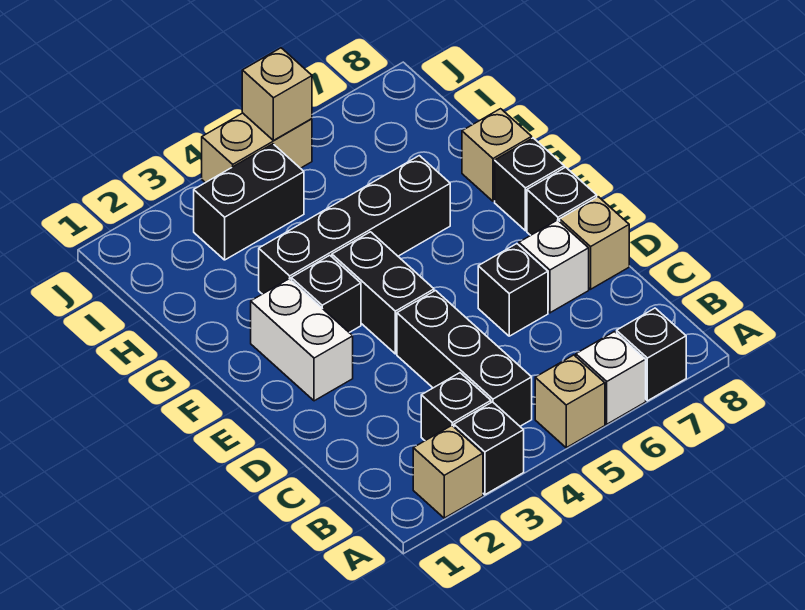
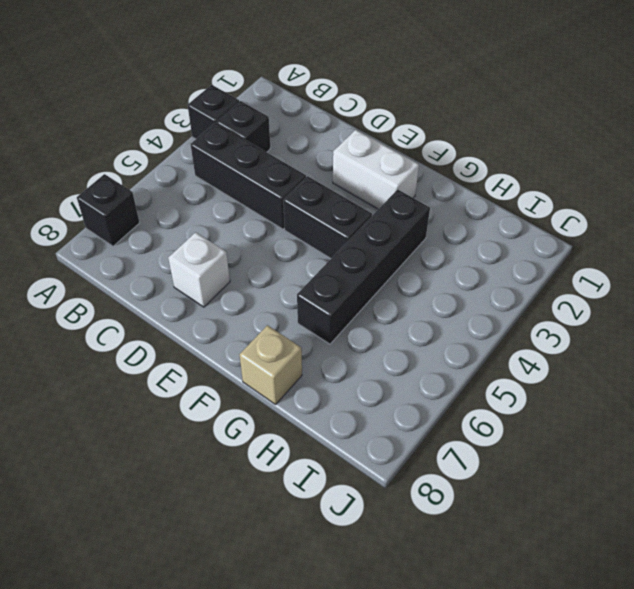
none -> tan brick A2 level 1
none -> tan brick A5 level 1
none -> white brick A6 level 1

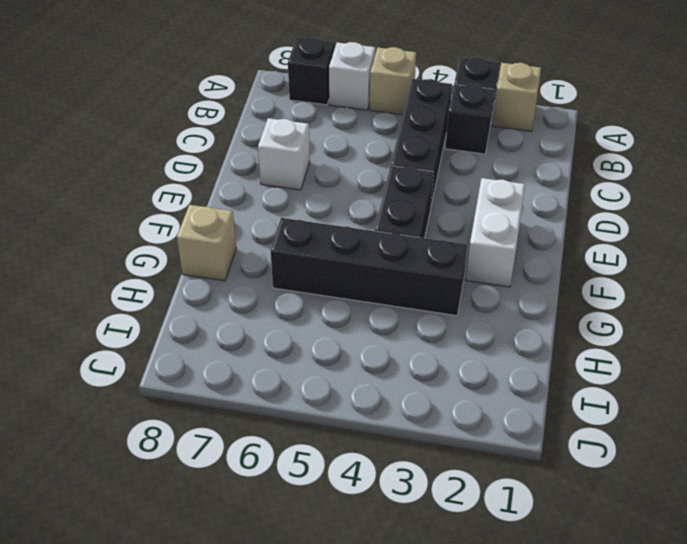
none -> black brick D6 level 1
none -> tan brick D8 level 1
none -> black brick E8 level 1

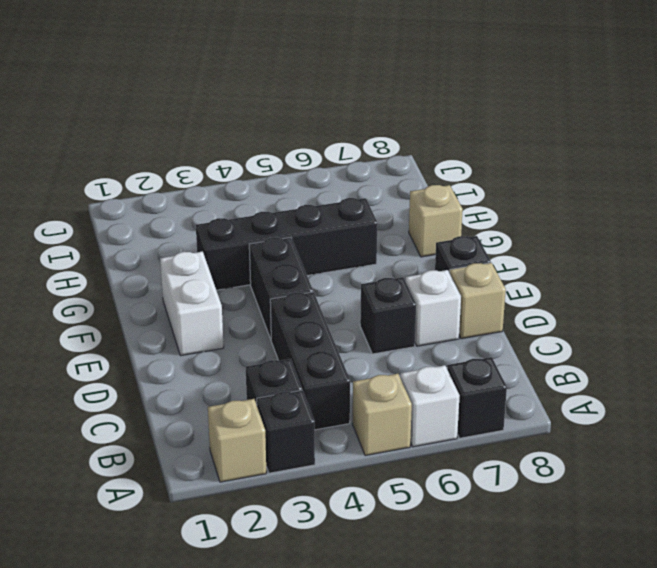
none -> black brick F3 level 1
none -> black brick F8 level 1
none -> black brick I3:I4 level 1

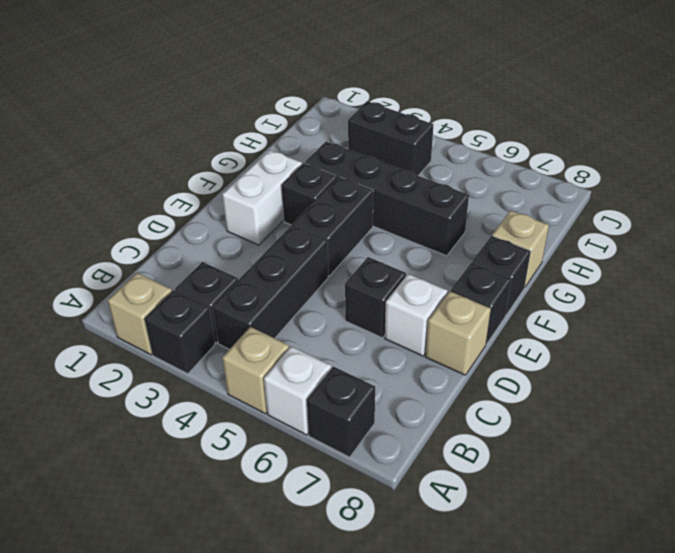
none -> tan brick J4:J5 level 1
none -> tan brick J5 level 2

